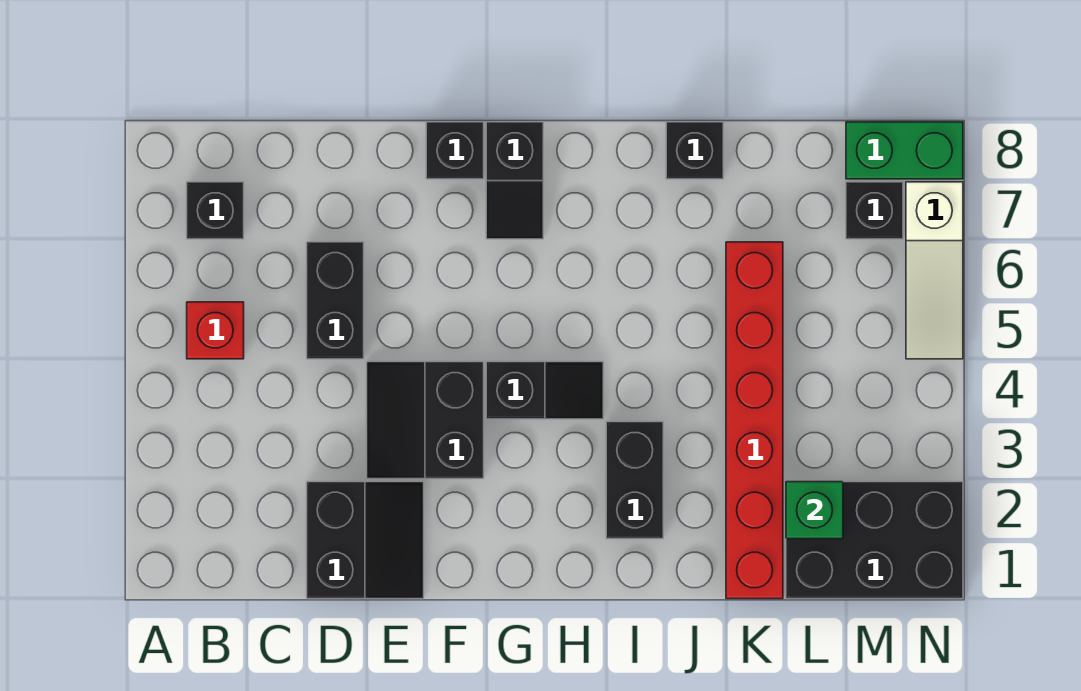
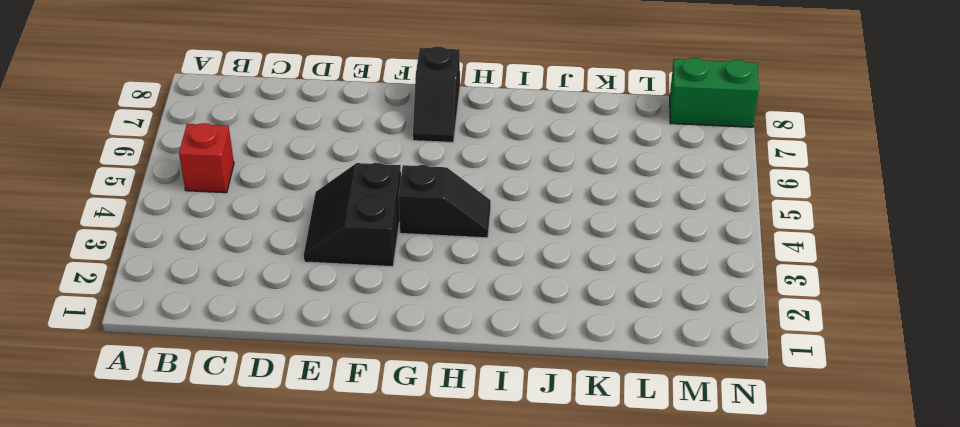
none -> black brick B7 level 1
none -> black slope D1:E2 level 1 top D
none -> black brick D5:D6 level 1

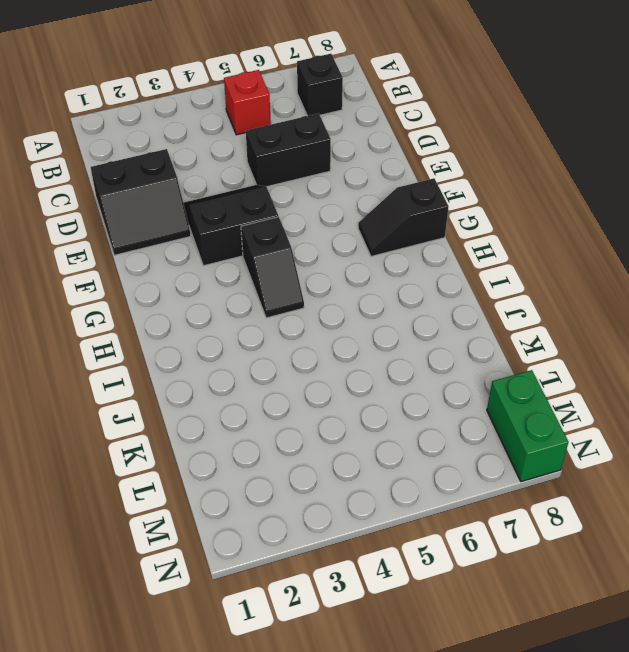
none -> black brick F8 level 1
none -> black brick I2:I3 level 1
none -> black brick J8 level 1

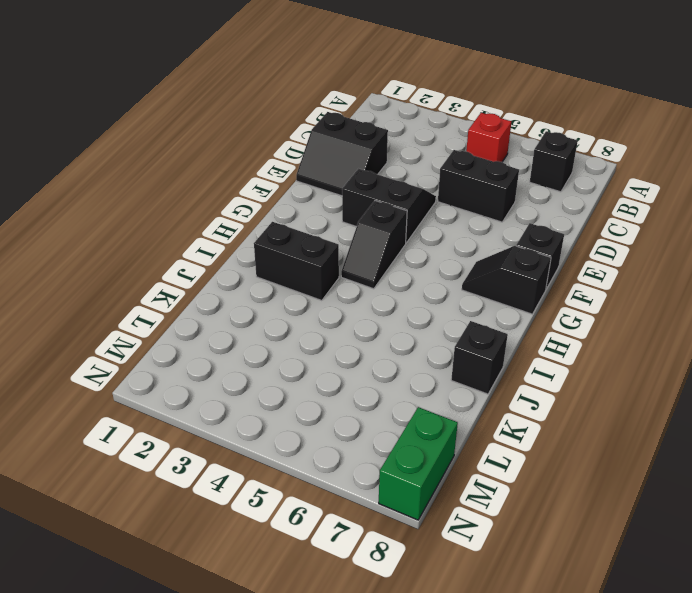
none -> red brick K1:K6 level 1
none -> black brick L1:N2 level 1
none -> black brick M7 level 1

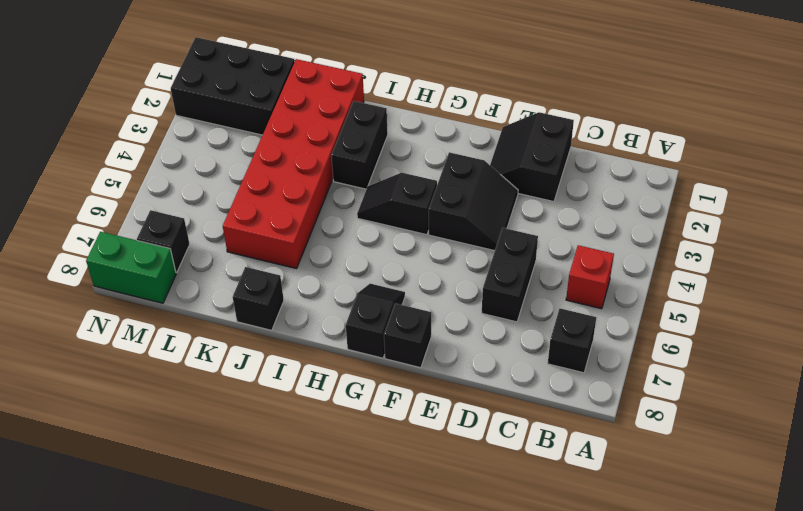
red brick J1:K6 level 1 -> red brick K1:K6 level 1
none -> white slope N5:N7 level 1 top 7
none -> green brick L2 level 2

